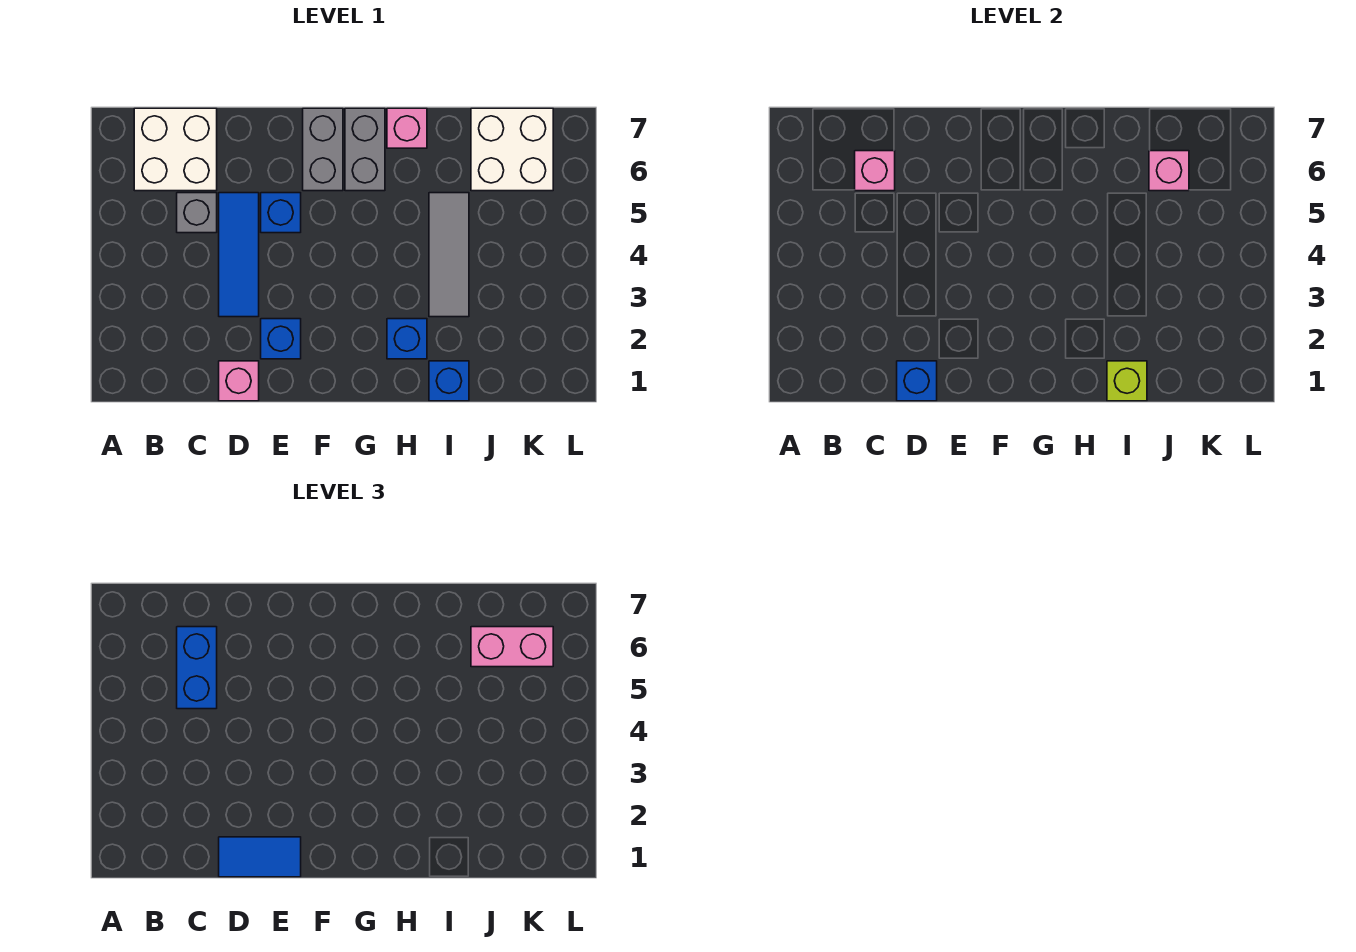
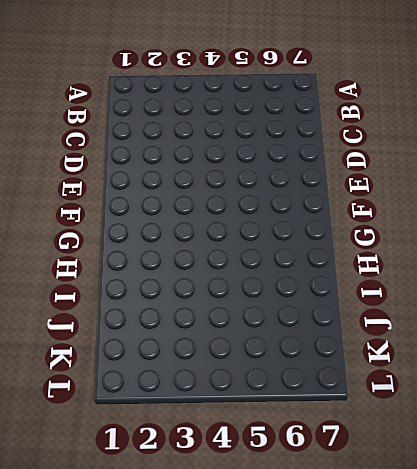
none -> white brick B6:C7 level 1
none -> grey brick C5 level 1
none -> pink brick D1 level 1

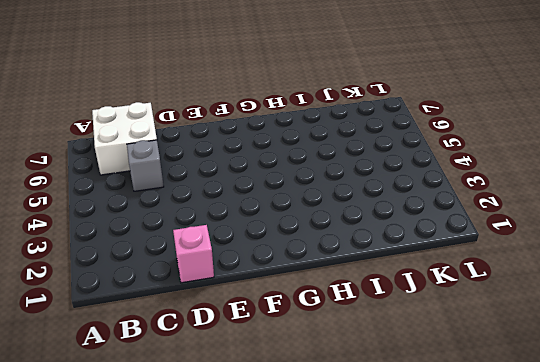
none -> blue tile D3:D5 level 1
none -> blue brick E2 level 1
none -> blue brick E5 level 1

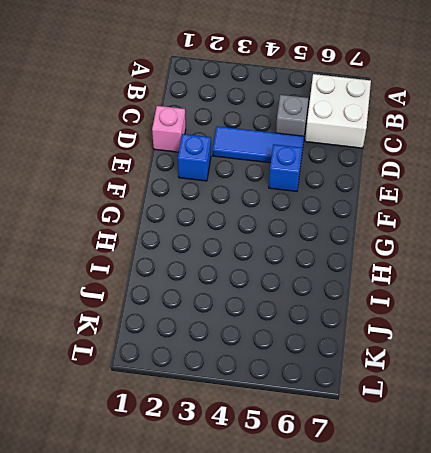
none -> grey brick F6:F7 level 1
none -> grey brick G6:G7 level 1
none -> blue brick H2 level 1

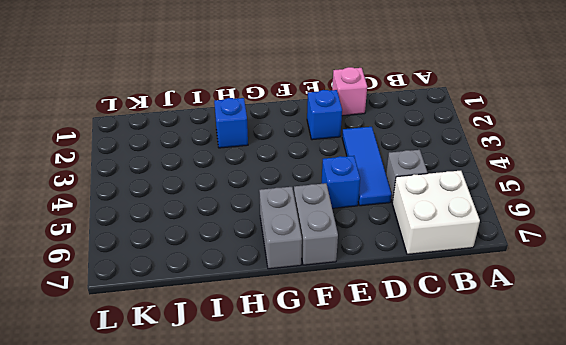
none -> pink brick H7 level 1
none -> blue brick I1 level 1
none -> grey tile I3:I5 level 1

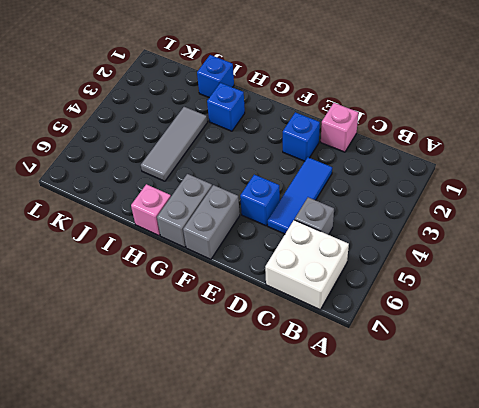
none -> white brick J6:K7 level 1
none -> pink brick C6 level 2
none -> blue brick D1 level 2

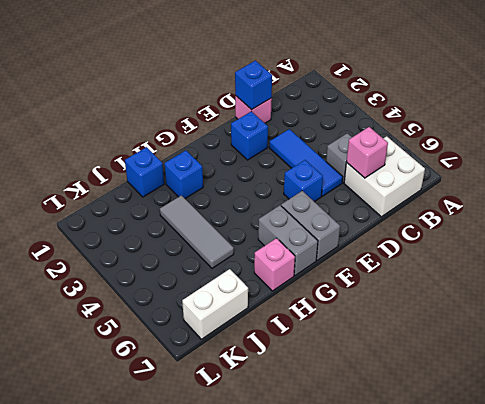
white brick J7:K7 level 1 -> white brick J6:K7 level 1
none -> lime brick I1 level 2
none -> pink brick J6 level 2
none -> blue brick C5:C6 level 3

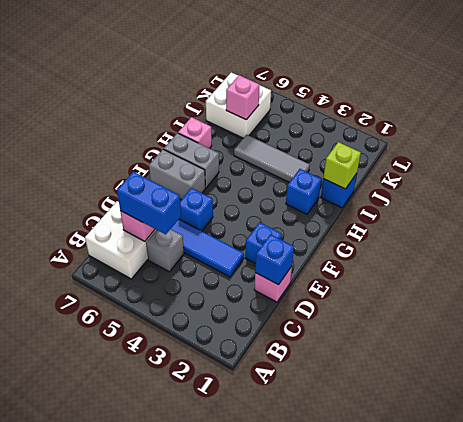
none -> blue tile D1:E1 level 3
none -> pink brick J6:K6 level 3

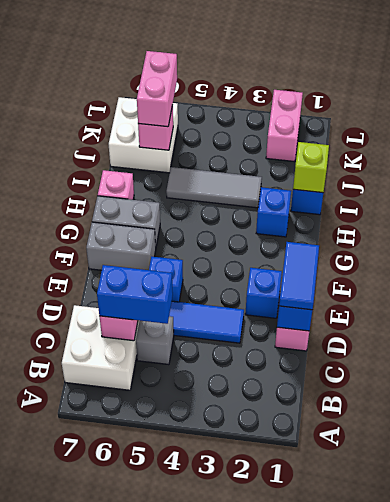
pink brick K2:L2 level 1 -> none

